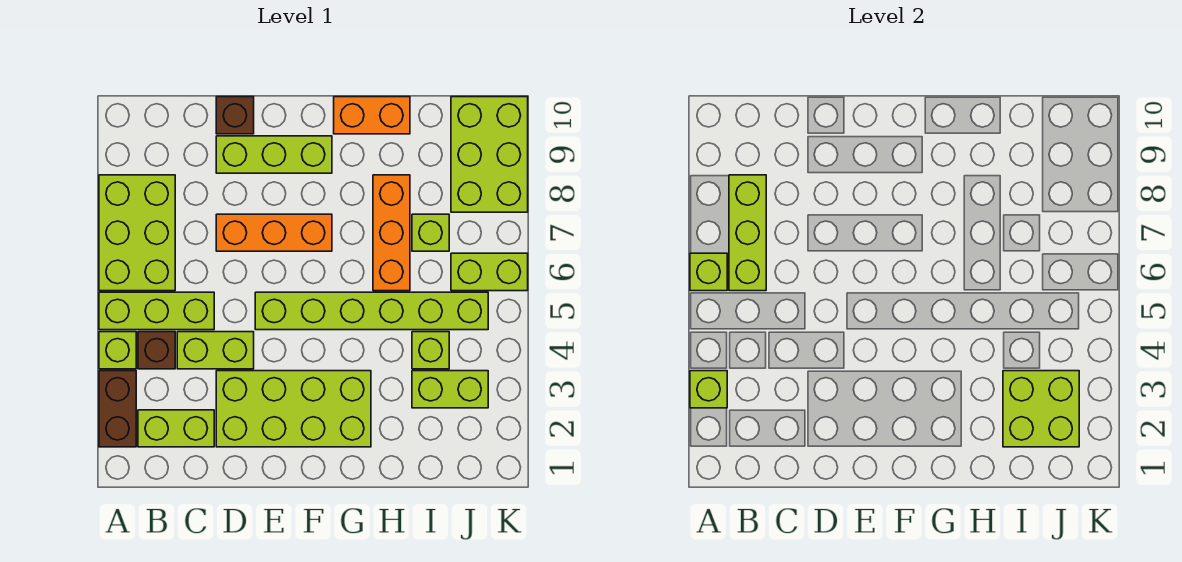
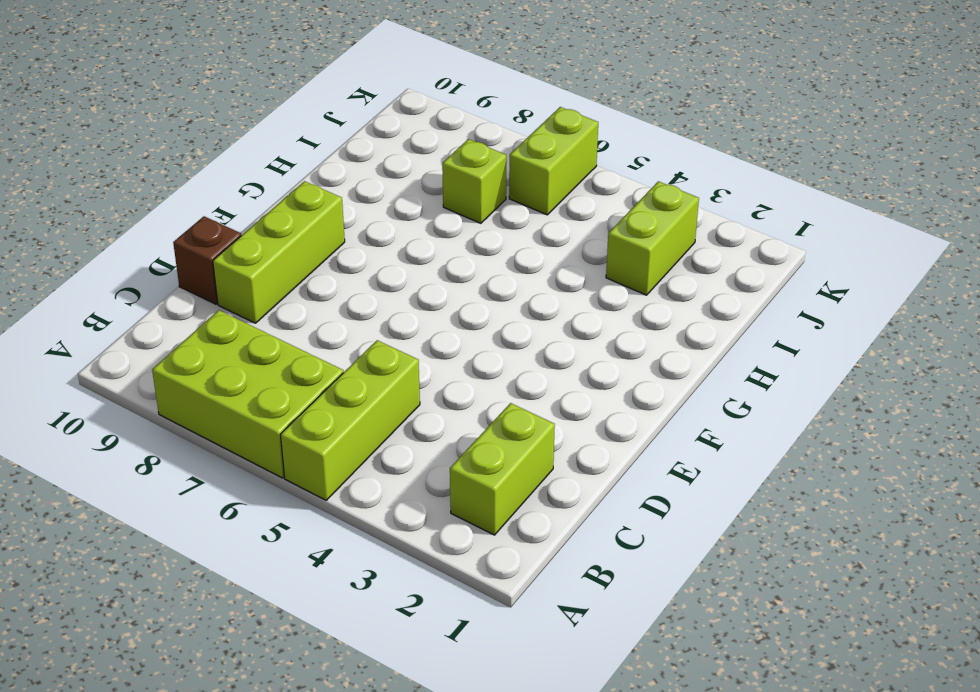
none -> brown brick A2:A3 level 1
none -> lime brick A4 level 1
none -> brown brick B4 level 1

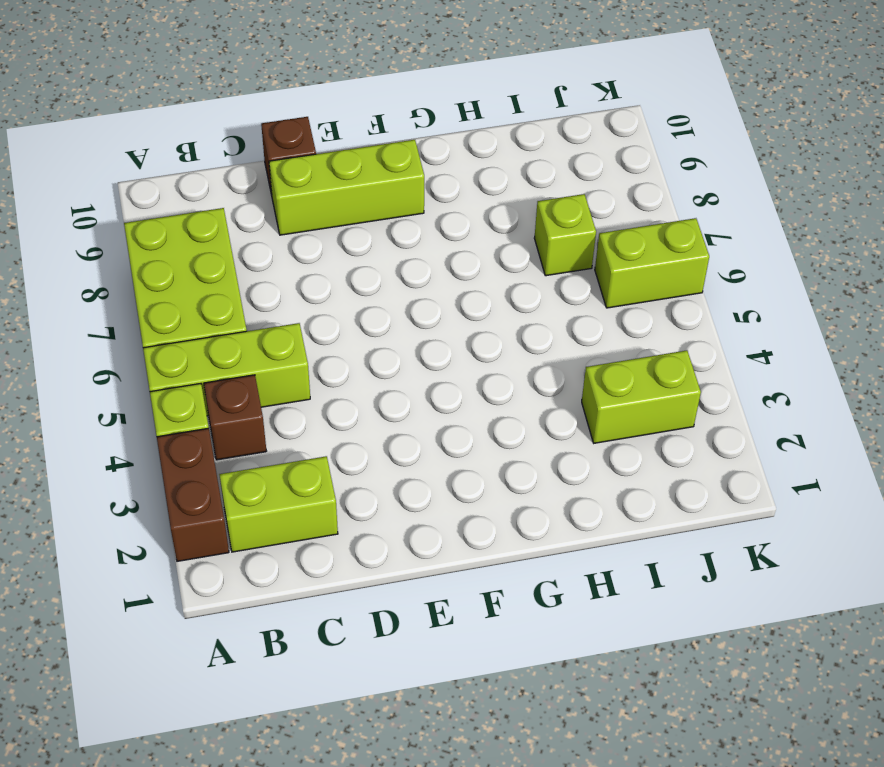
none -> lime brick C4:D4 level 1
none -> lime brick D2:G3 level 1
none -> orange brick D7:F7 level 1

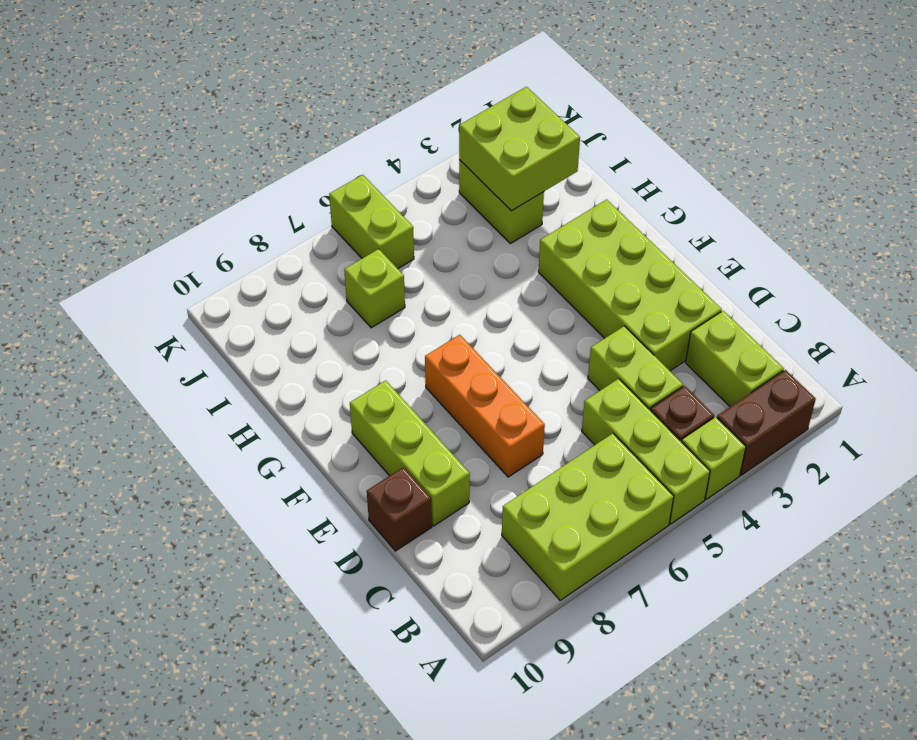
none -> lime brick E5:J5 level 1
none -> orange brick G10:H10 level 1
none -> orange brick H6:H8 level 1

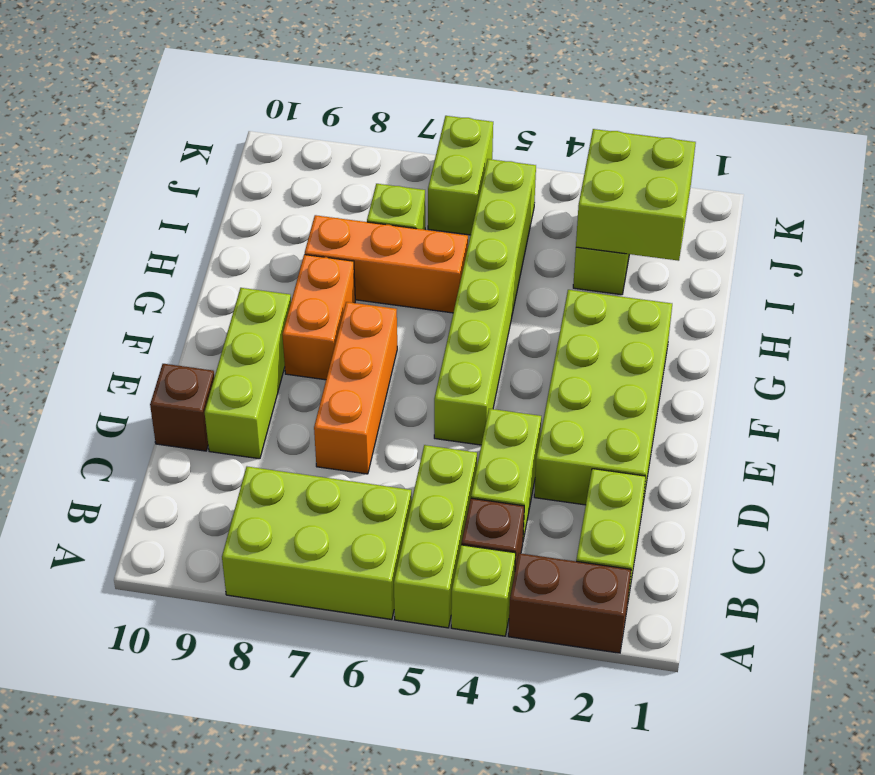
orange brick F8:G8 level 1 -> orange brick G10:H10 level 1
none -> lime brick I4 level 1
none -> lime brick J8:K10 level 1
none -> lime brick A3 level 2

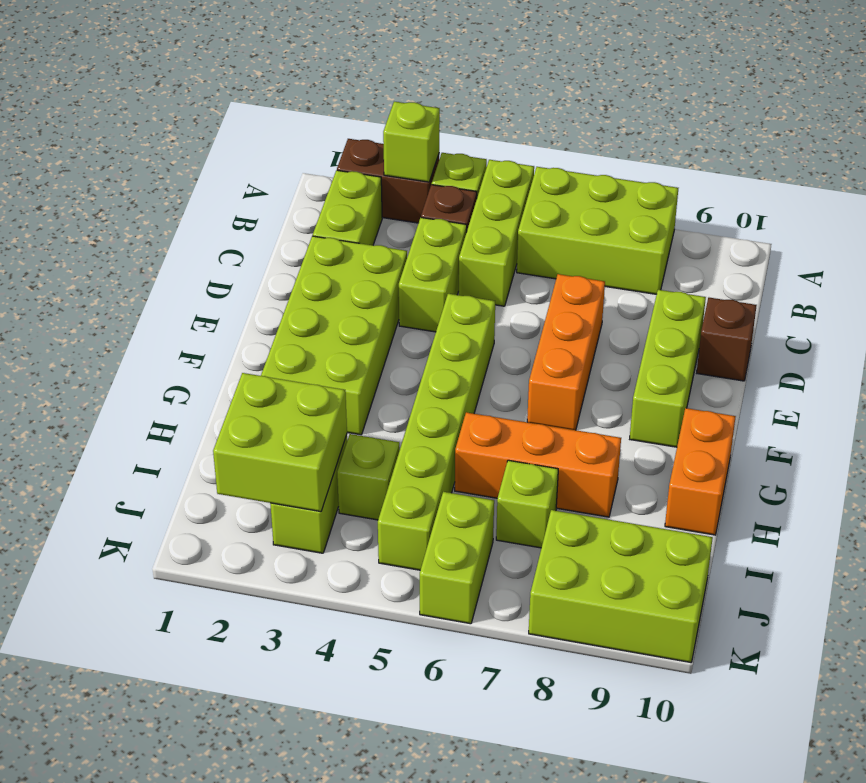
none -> lime brick A6 level 2
none -> lime brick B6:B8 level 2

